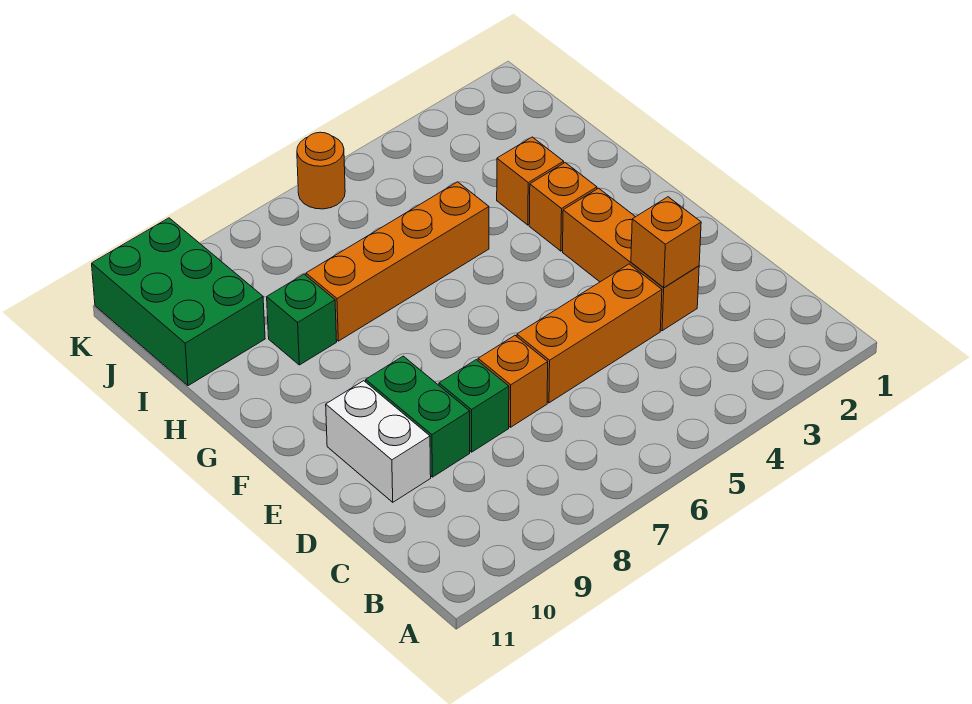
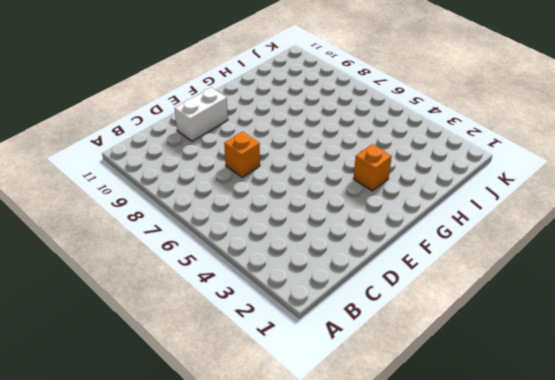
none -> orange brick D3:F3 level 1
none -> orange brick D4:D6 level 1
none -> green brick D8 level 1

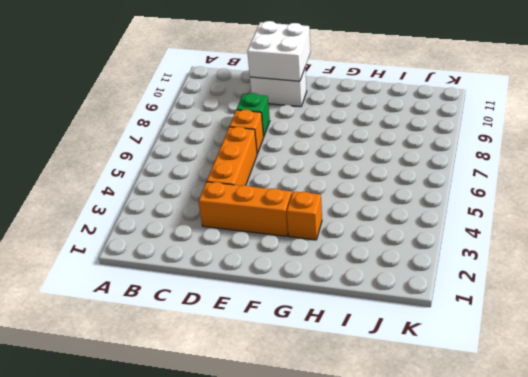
white brick D10:E11 level 2 -> none
none -> green brick D9:E9 level 1
none -> orange brick H3 level 1
none -> orange brick H5:H8 level 1

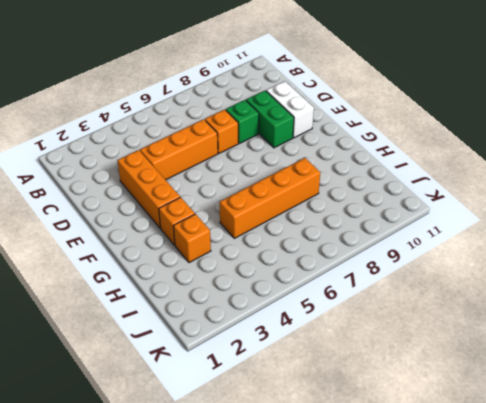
none -> green brick H9 level 1
none -> green brick I10:K11 level 1
none -> orange round brick K6 level 1

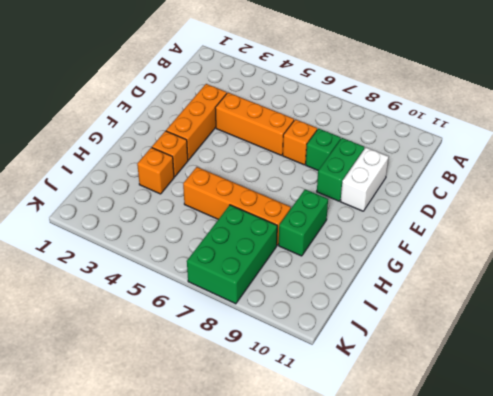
green brick G9:H9 level 1 -> green brick H9 level 1
green brick I7:K8 level 1 -> green brick I10:K11 level 1
none -> orange round brick K6 level 1
none -> orange brick D3 level 2

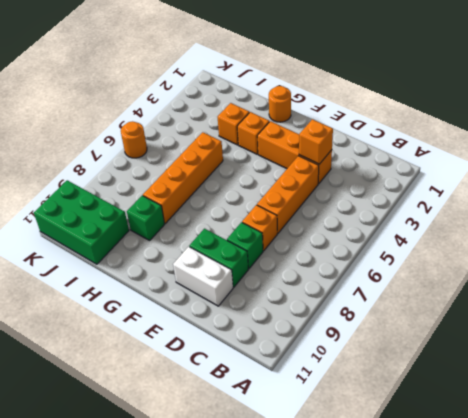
orange round brick G1 level 1 -> none

